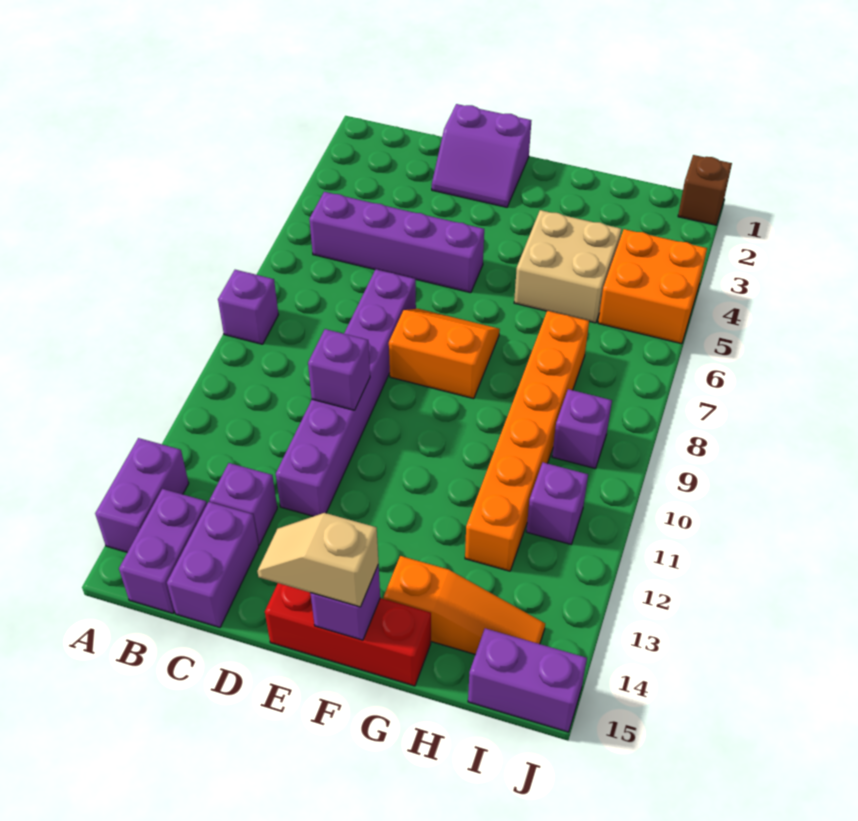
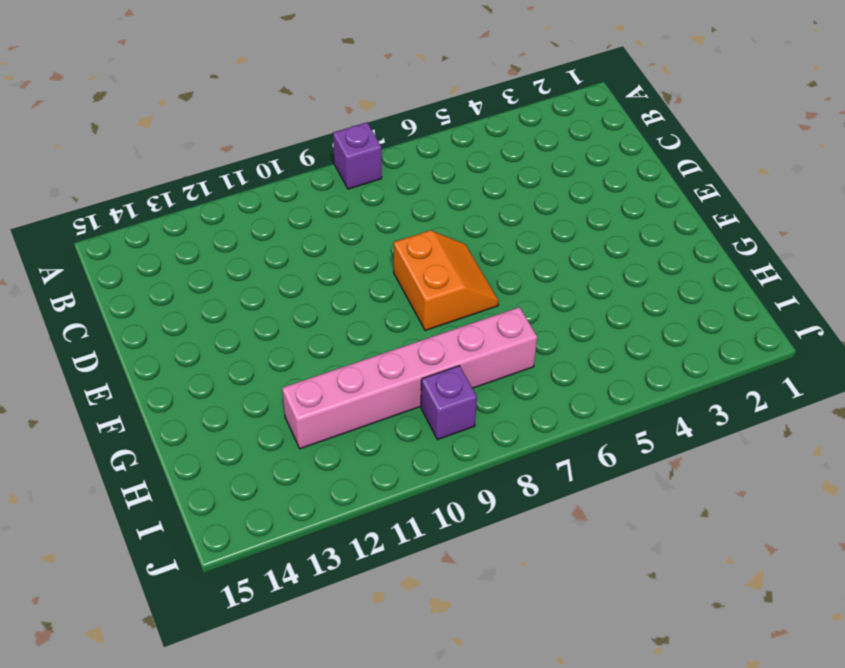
pink brick H7:H12 level 1 -> orange brick H7:H12 level 1
none -> purple brick A13:A14 level 1
none -> purple brick B5:E5 level 1
none -> purple brick B14:B15 level 1

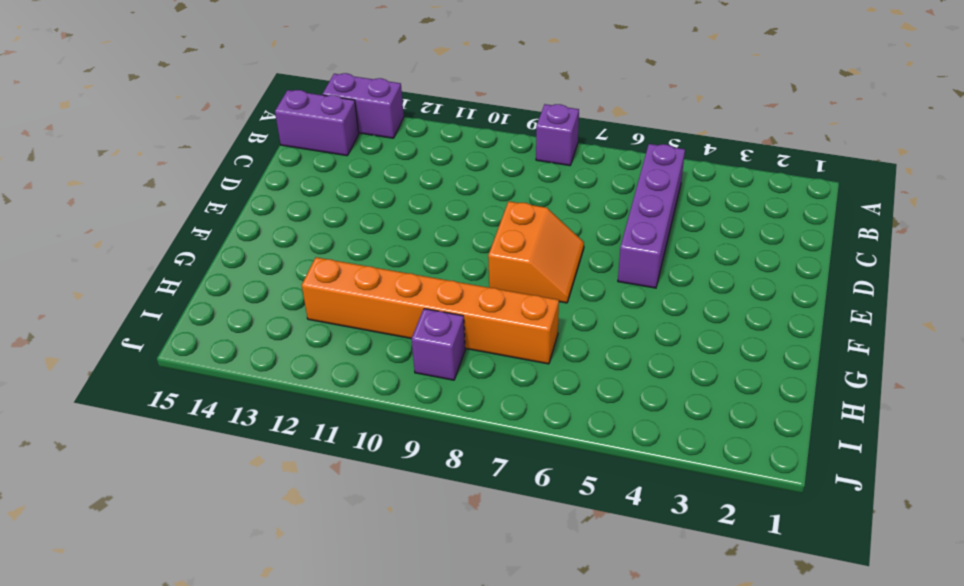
none -> purple brick C13 level 1
none -> purple brick C14:C15 level 1
none -> purple slope D1:E2 level 1 top 1

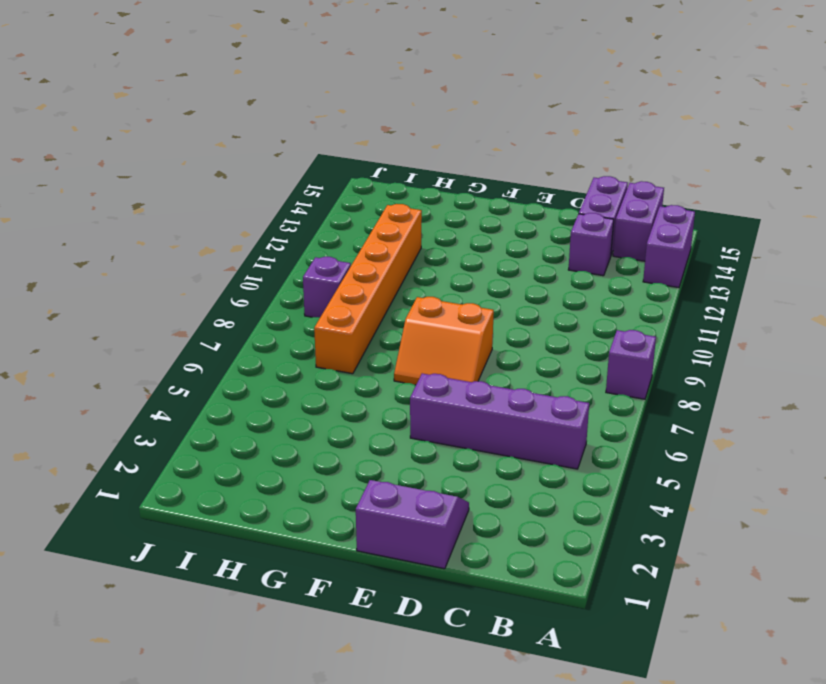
none -> purple brick D7:D12 level 1
none -> red brick E15:G15 level 1
none -> tan brick G4:H5 level 1

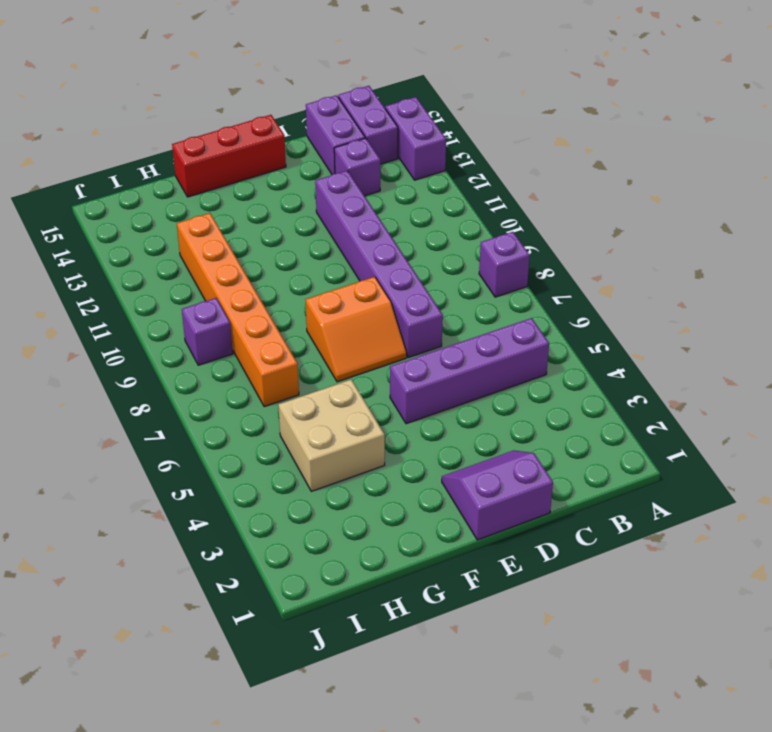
none -> orange slope G14:I14 level 1 top G
none -> orange brick I4:J5 level 1
none -> purple brick I11 level 1

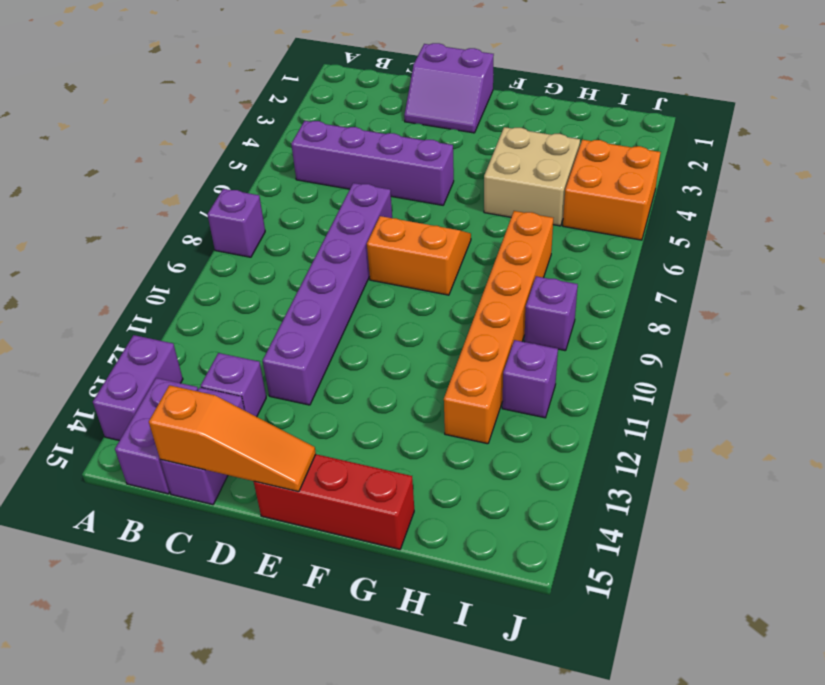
orange slope C15:E15 level 2 top C -> orange slope G14:I14 level 1 top G
none -> purple brick I15:J15 level 1
none -> brown brick J1 level 1
none -> purple brick D10 level 2

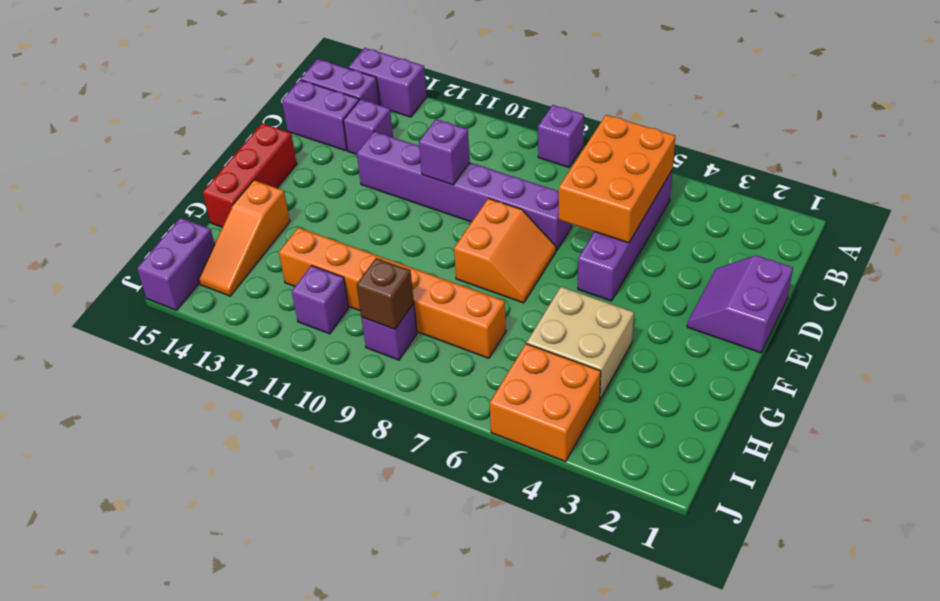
orange brick B5:D6 level 2 -> none
brown brick I9 level 2 -> brown brick J1 level 1
none -> purple brick F15 level 2
none -> tan slope E15:F15 level 3 top F

